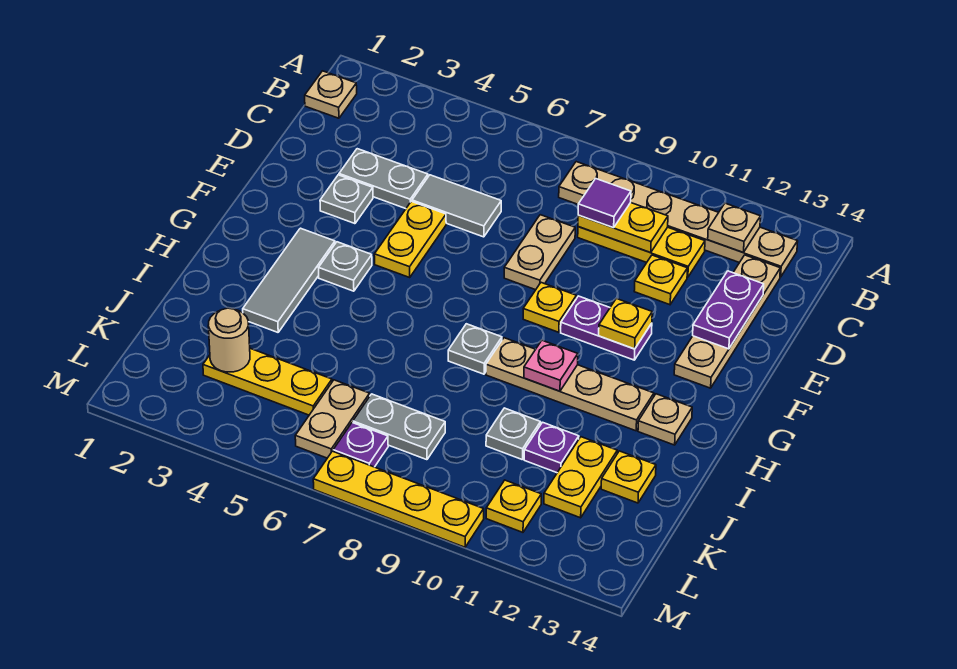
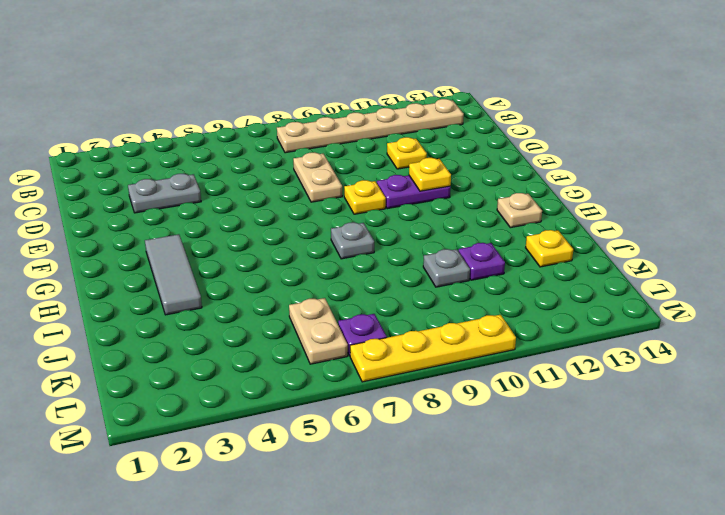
none -> tan plate B1 level 1
none -> yellow plate C9:C11 level 1
none -> tan plate C13:F13 level 1
none -> grey tile D5:D6 level 1

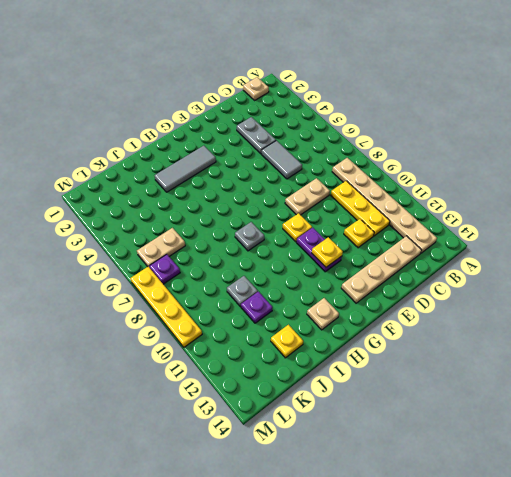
none -> grey plate E3 level 1
none -> yellow plate E5:F5 level 1
none -> grey plate G4 level 1
none -> tan plate H9:H12 level 1

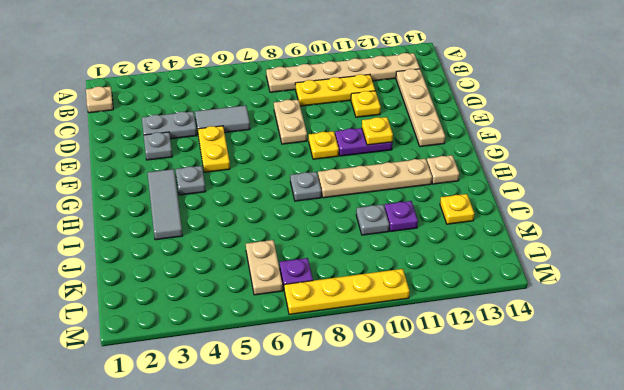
none -> yellow plate J12:K12 level 1
none -> yellow plate K3:K5 level 1
none -> grey plate K7:K8 level 1
none -> yellow plate L11 level 1

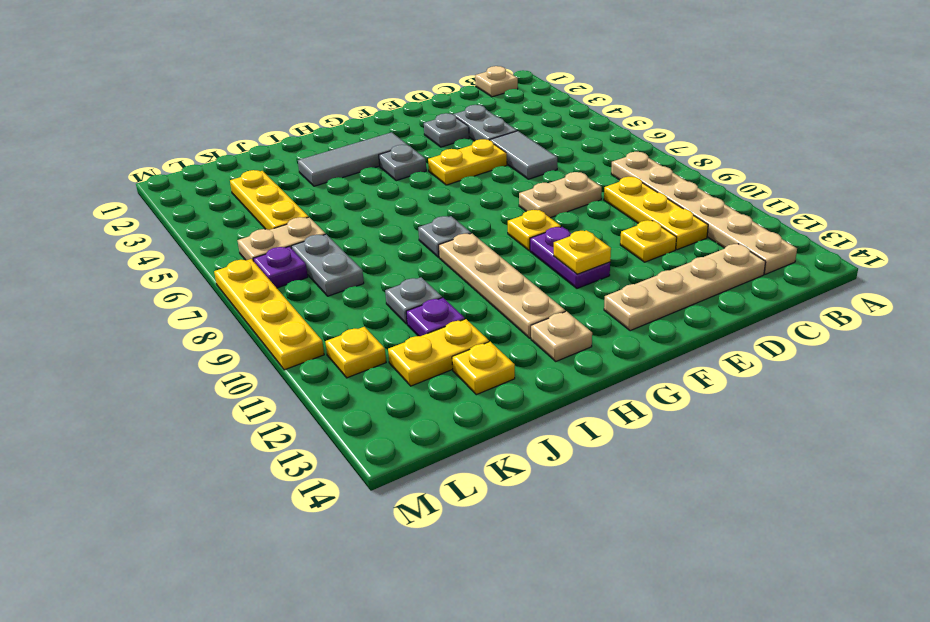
none -> tan plate B12 level 2
none -> yellow plate C9:C10 level 2
none -> purple plate D13:E13 level 2
none -> pink plate H10 level 2

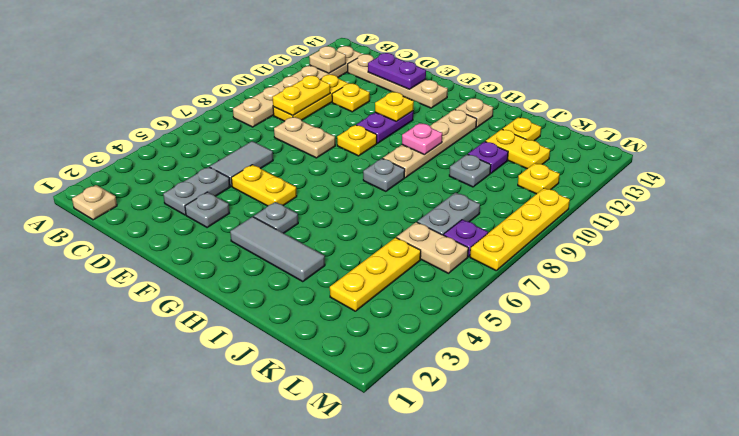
none -> tan round brick K3 level 2
none -> purple tile C9 level 3

